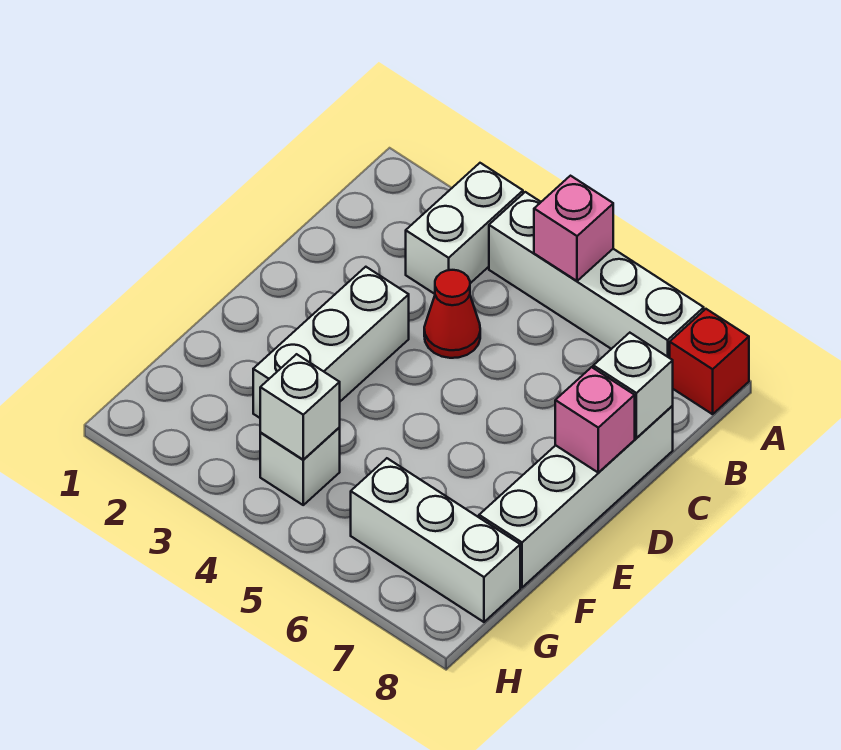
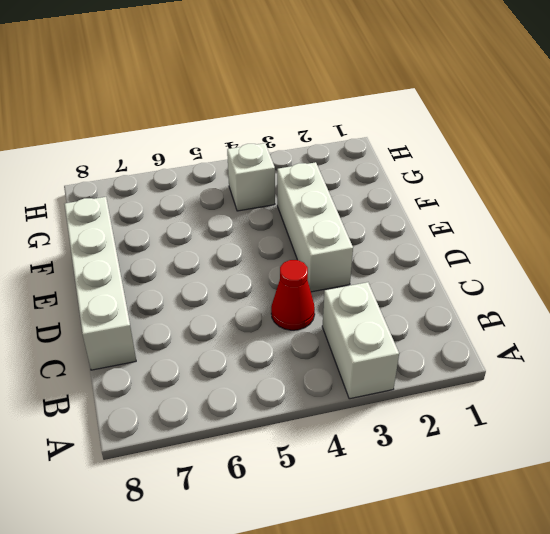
none -> white brick A4:A7 level 1
none -> red brick A8 level 1
none -> white brick G6:G8 level 1

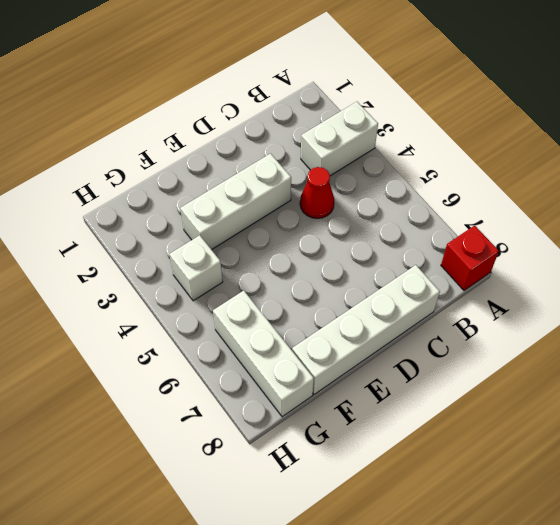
none -> white brick A4:A7 level 1
none -> pink brick A5 level 2
none -> white brick C8 level 2

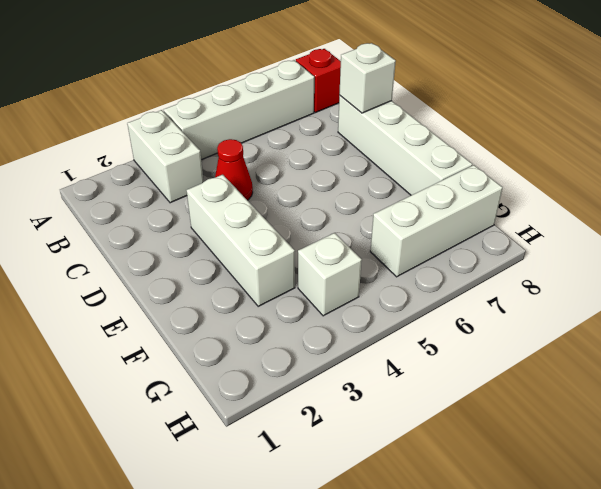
none -> pink brick A5 level 2
none -> pink brick D8 level 2
none -> white brick G4 level 2

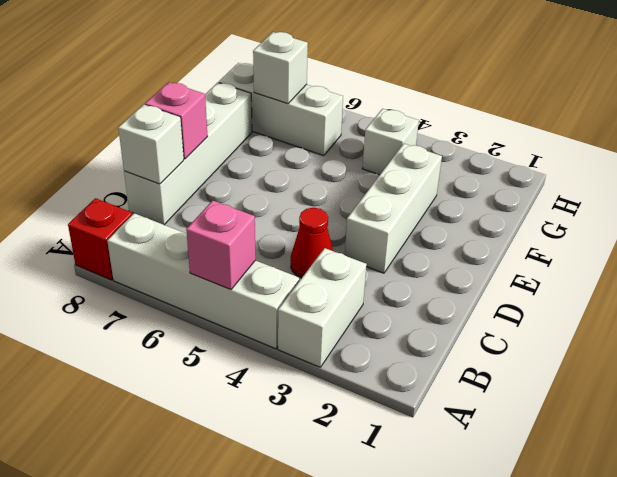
white brick G7 level 2 -> white brick G4 level 2

